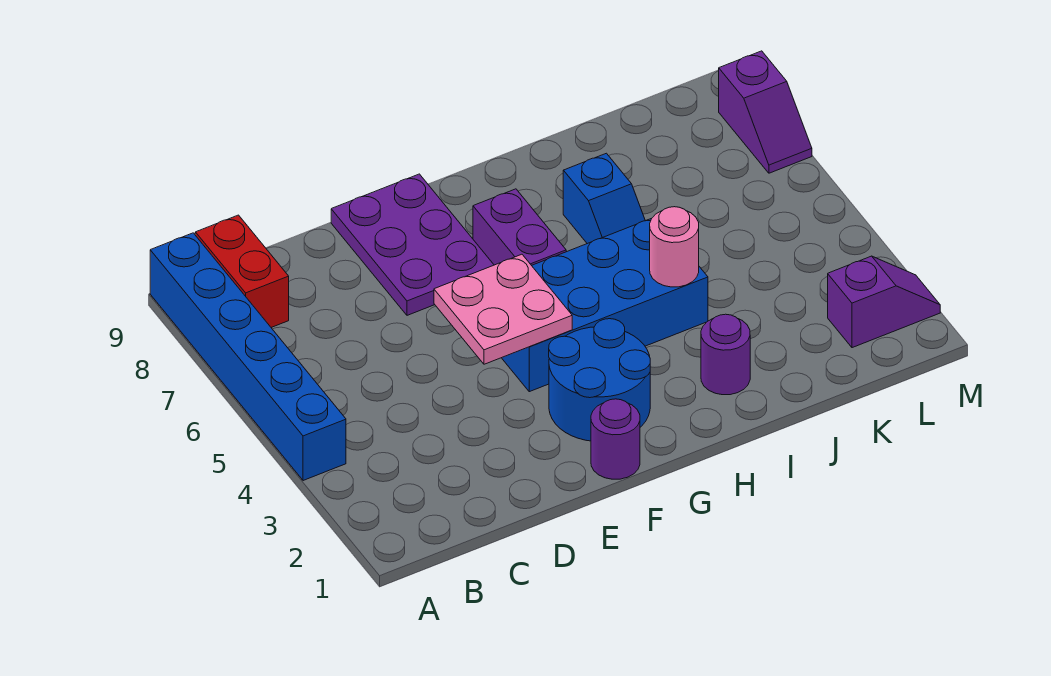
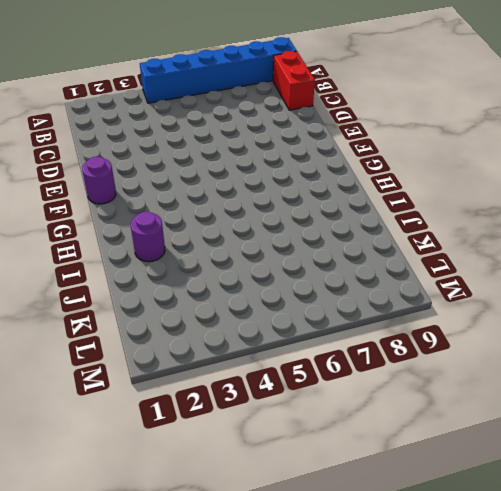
red brick B9:C9 level 1 -> red brick B8:B9 level 1
none -> purple plate E7:F9 level 1
none -> blue round brick F2:G3 level 1
none -> blue brick F4:I5 level 1

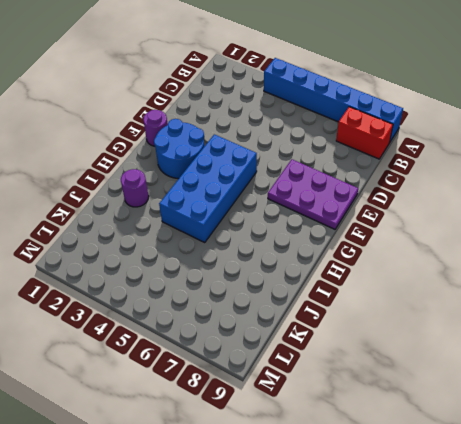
none -> purple brick G6:G7 level 1
none -> blue slope I6:I7 level 1 top 7
none -> purple slope L2:M2 level 1 top L

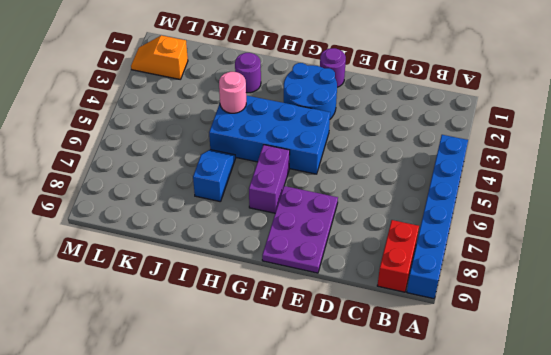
orange slope L2:M2 level 1 top L -> purple slope L2:M2 level 1 top L
none -> purple slope M7:M8 level 1 top 8
none -> pink plate E4:F5 level 2

